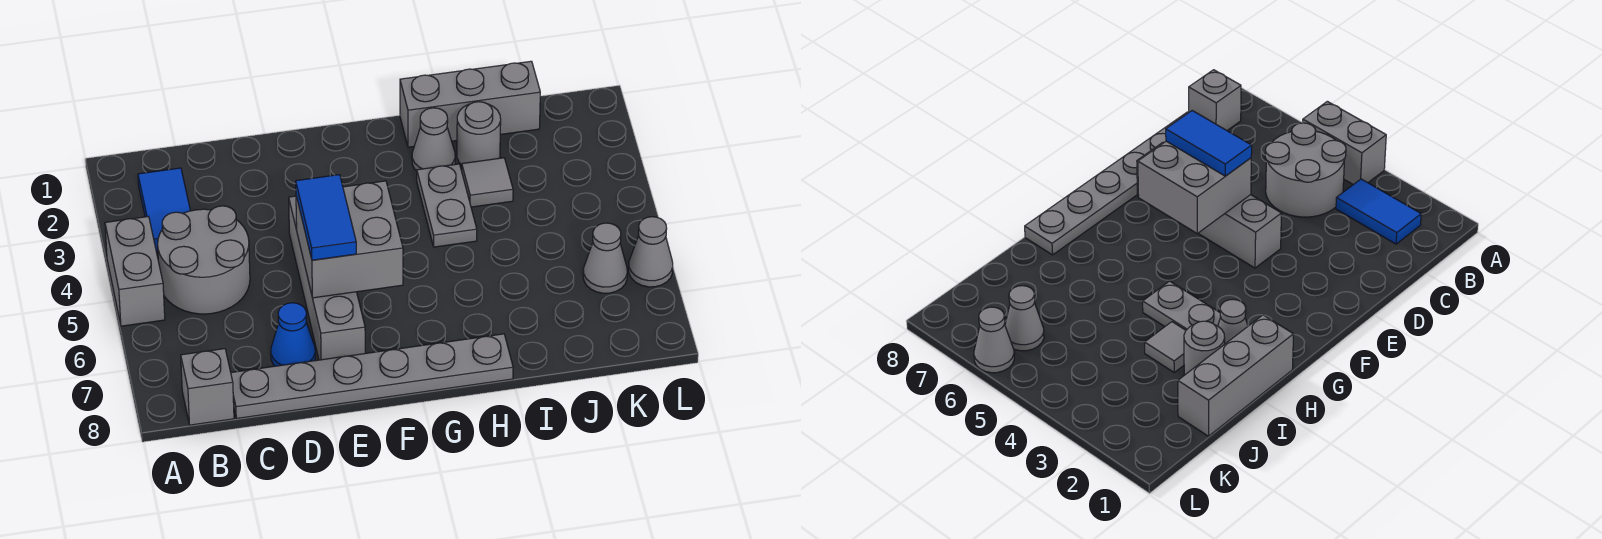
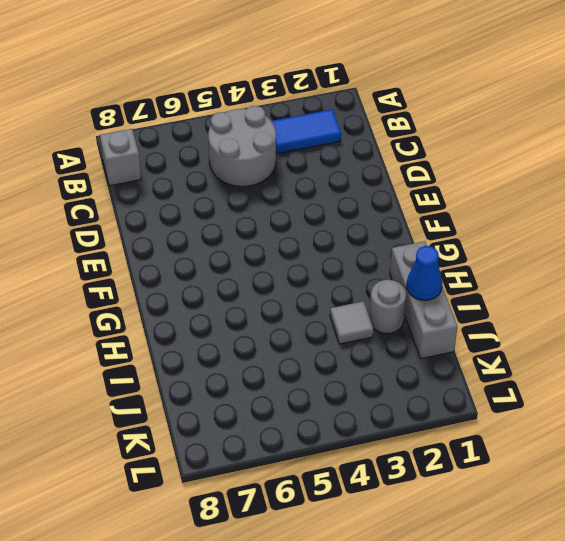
blue cone I1 level 2 -> blue cone D7 level 1
none -> grey brick A4:A5 level 1
none -> grey plate C8:H8 level 1
none -> grey brick E4:E7 level 1

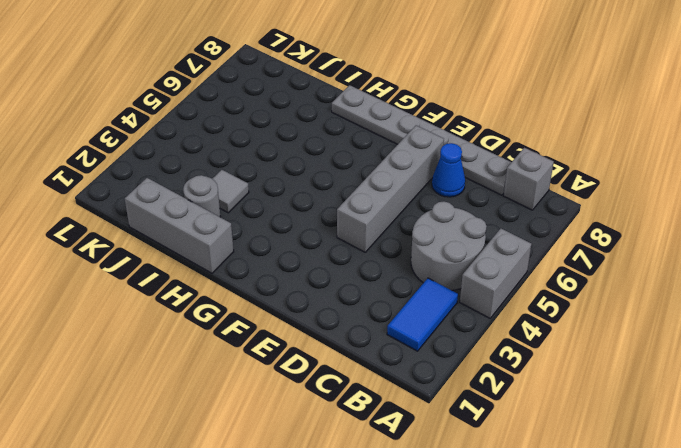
none -> grey cone H2 level 1
none -> grey plate H3:H4 level 1
none -> grey cone K6 level 1

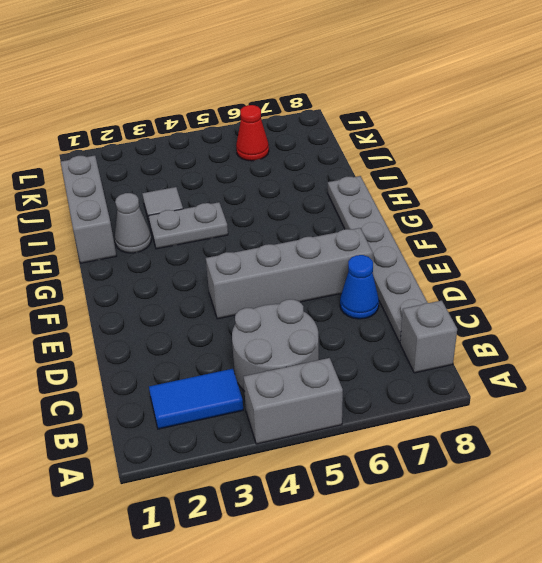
red cone K6 level 1 -> grey cone K6 level 1
none -> grey round brick I2 level 1
none -> grey cone L6 level 1
none -> grey brick E5:F6 level 2

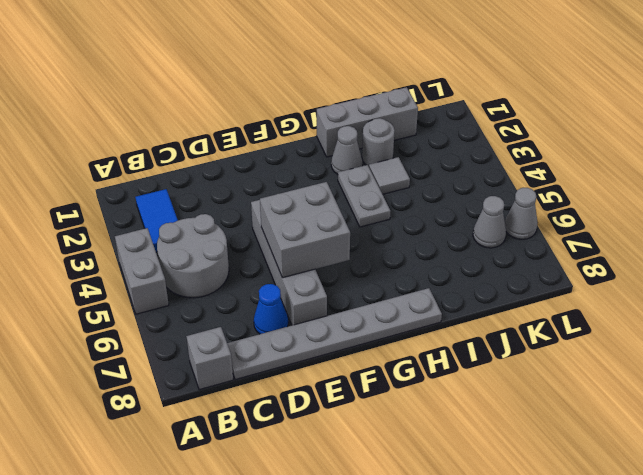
none -> blue tile E5:E6 level 3

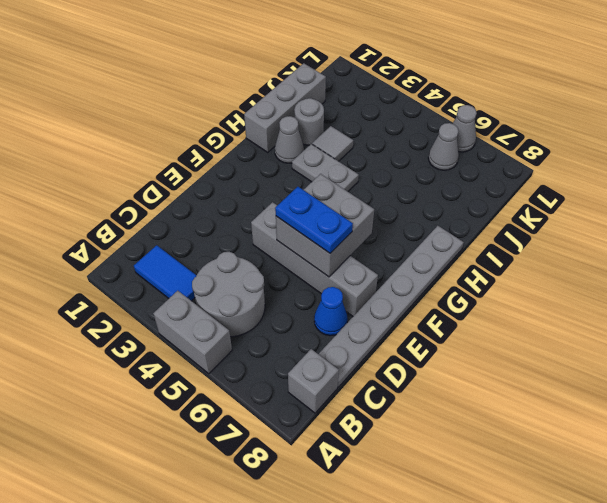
blue plate E5:E6 level 3 -> blue tile E5:E6 level 3

